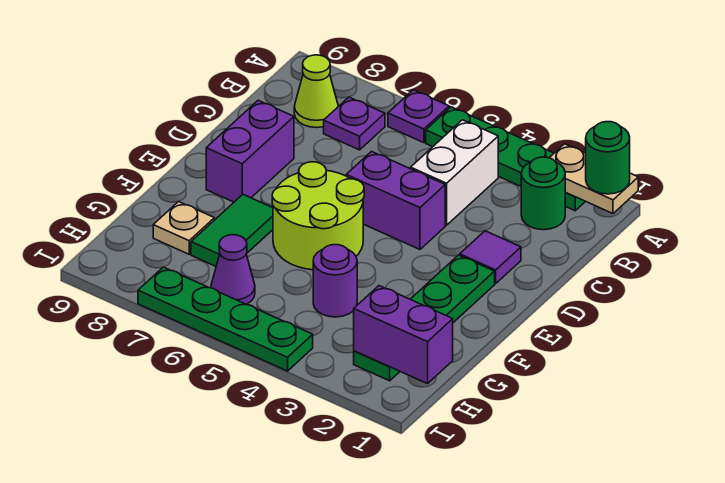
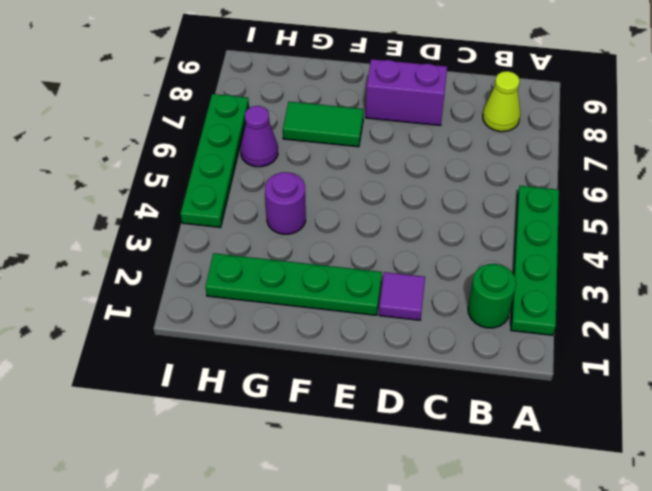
none -> purple plate A6 level 1
none -> white brick B4:C4 level 1
none -> purple plate B7 level 1

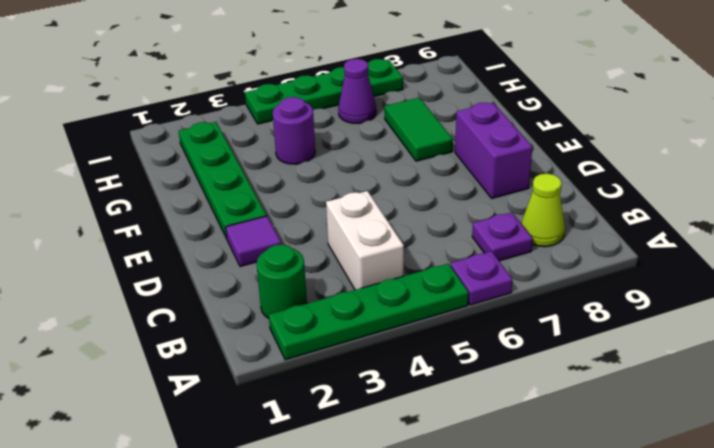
none -> purple brick D4:D5 level 1
none -> lime round brick E5:F6 level 1
none -> tan plate G8 level 1

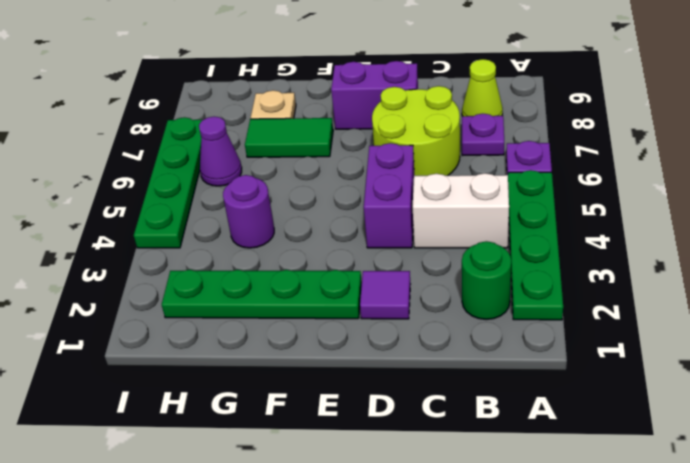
lime round brick C6:D7 level 1 -> lime round brick E5:F6 level 1
none -> tan plate A1:A2 level 2
none -> purple brick H1:H2 level 2
none -> green round brick A1 level 3

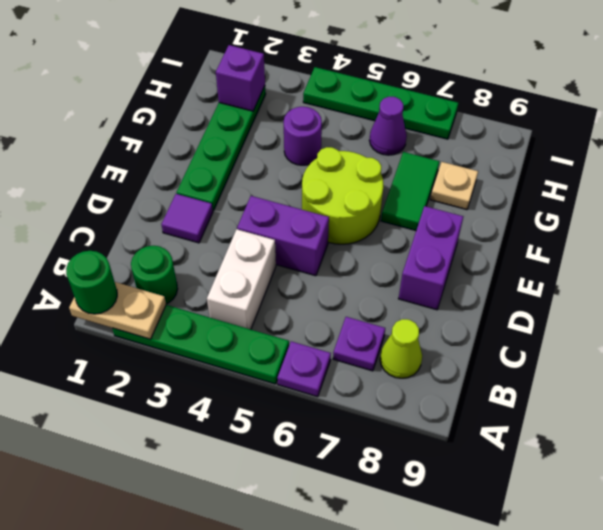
purple brick H2 level 2 -> purple brick H1:H2 level 2

